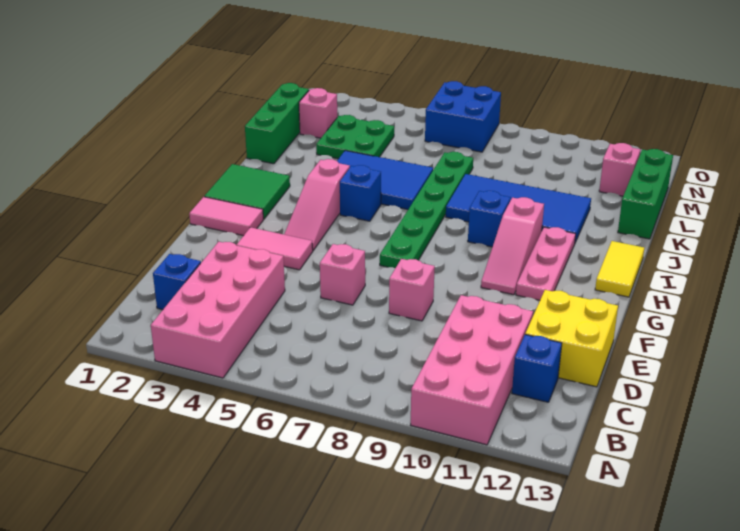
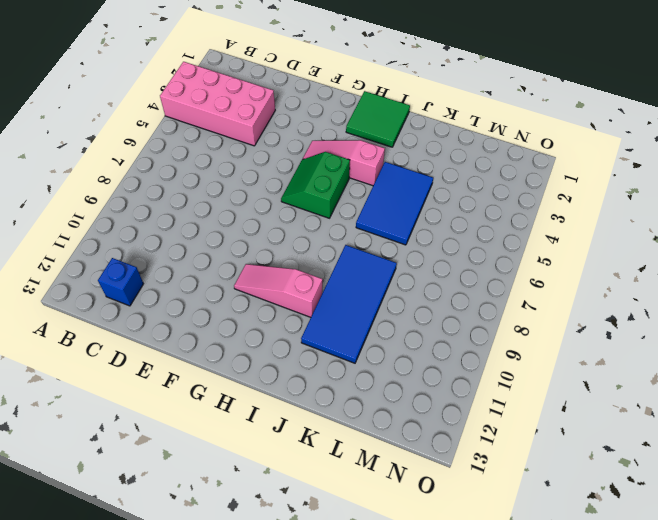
green slope G5:H6 level 1 top H -> none
none -> pink brick A10:D11 level 1
none -> blue brick C2 level 1
none -> yellow brick D12:E13 level 1

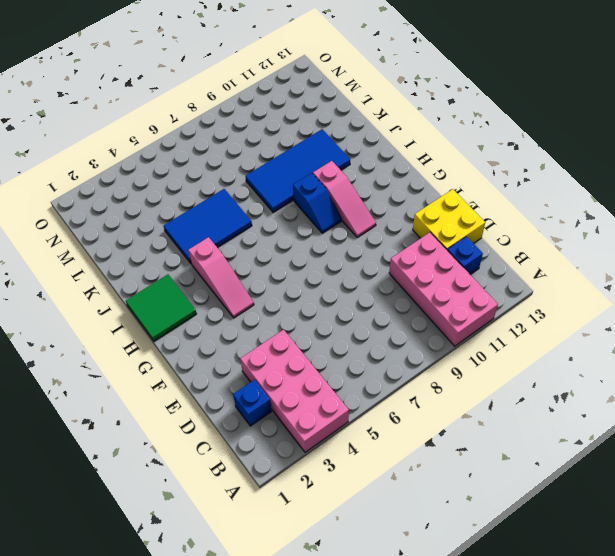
blue slope H9:I9 level 1 top I -> blue brick I9 level 1
none -> pink brick E6 level 1
none -> pink brick E8 level 1
none -> pink tile F3:F4 level 1

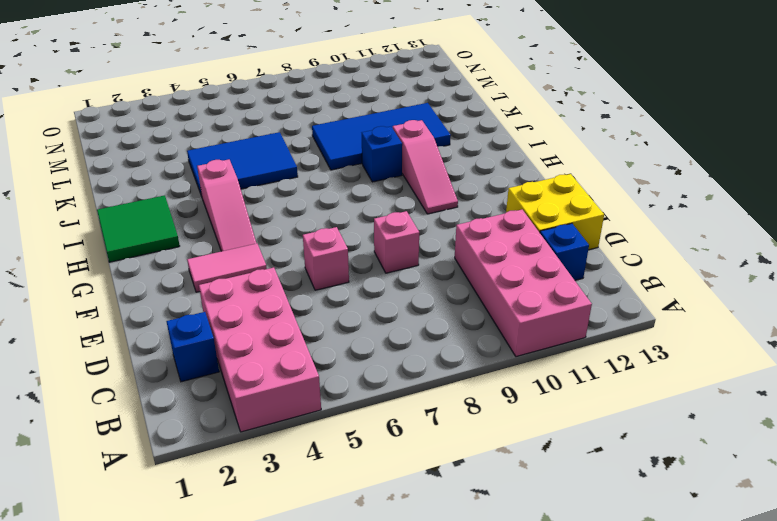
none -> pink tile G1:G2 level 1
none -> green plate G7:L7 level 1
none -> pink plate G11:I11 level 1

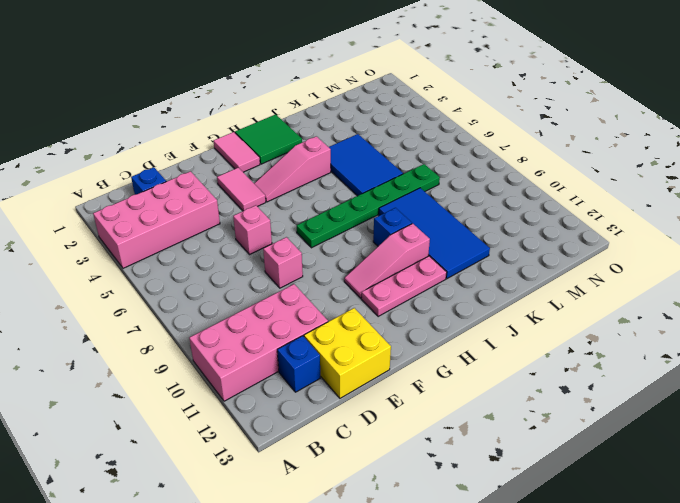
none -> yellow tile H13:I13 level 1
none -> blue brick I5 level 1
none -> green brick K1:M1 level 1

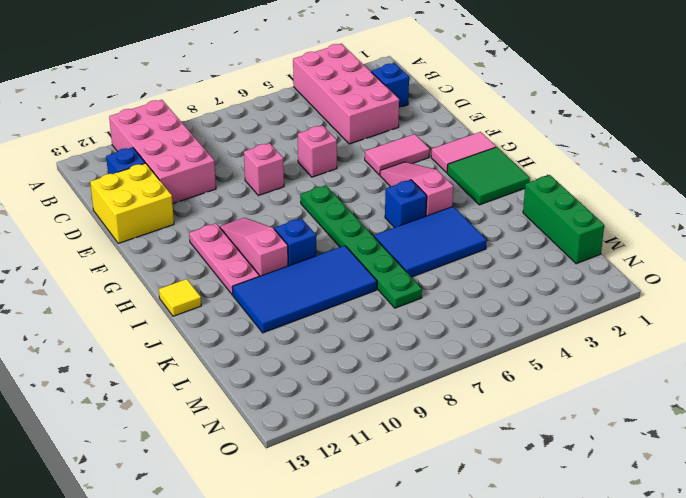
yellow tile I13 level 1 -> yellow tile H13:I13 level 1
none -> green brick K13:M13 level 1
none -> green plate L3:M4 level 1
none -> pink brick M2 level 1

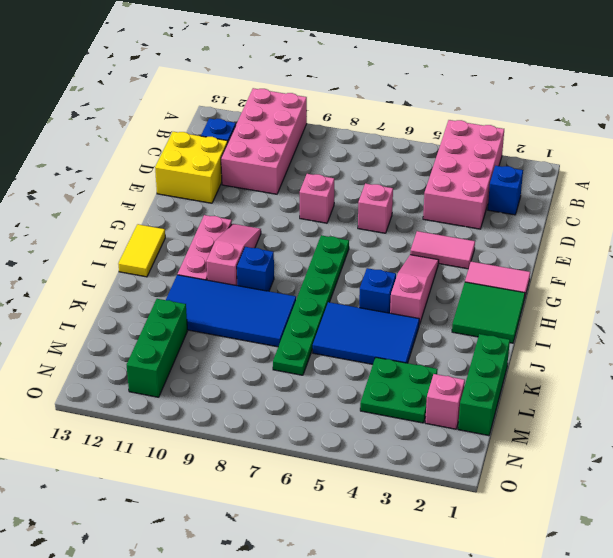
green brick L11:N11 level 1 -> green brick K13:M13 level 1
none -> pink brick M12 level 1
none -> blue brick N6:O7 level 1

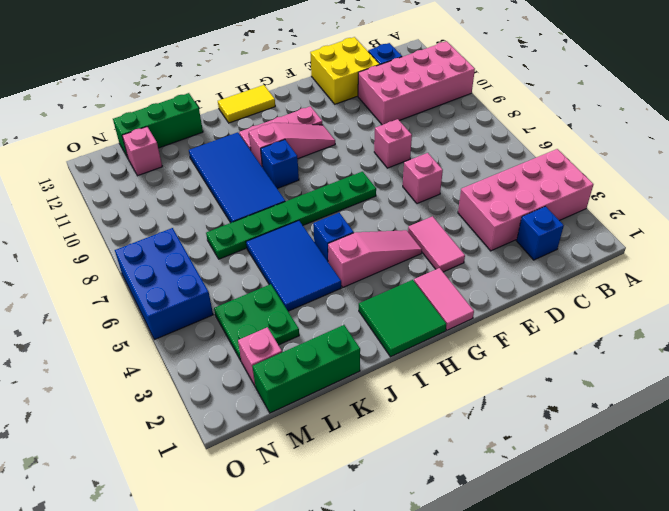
blue brick N5:O7 level 1 -> blue brick N6:O7 level 1

